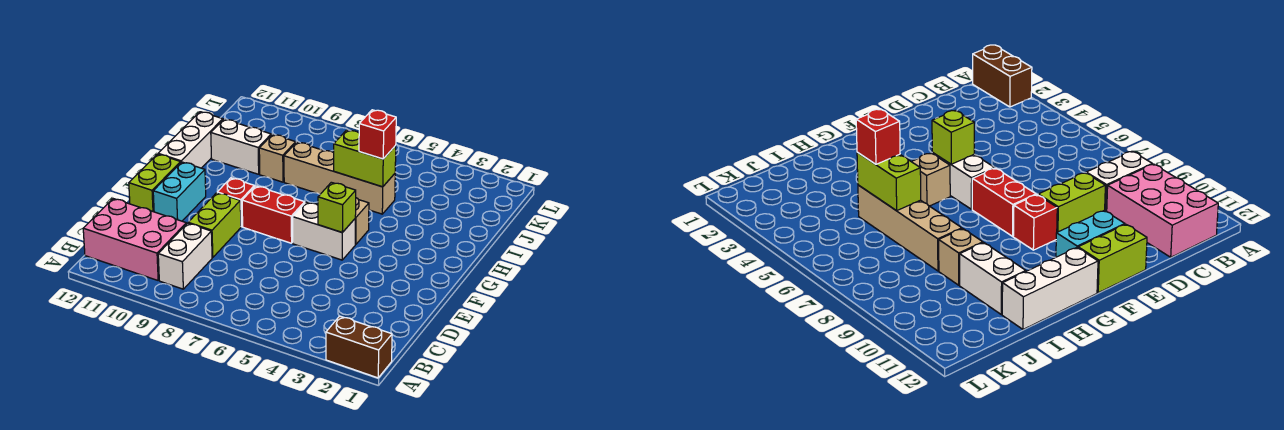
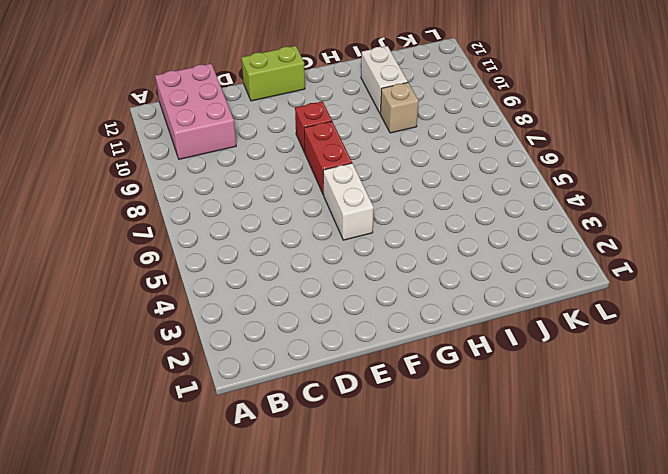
none -> brown brick A1:A2 level 1
none -> white brick B9:C9 level 1
none -> lime brick D9:E9 level 1

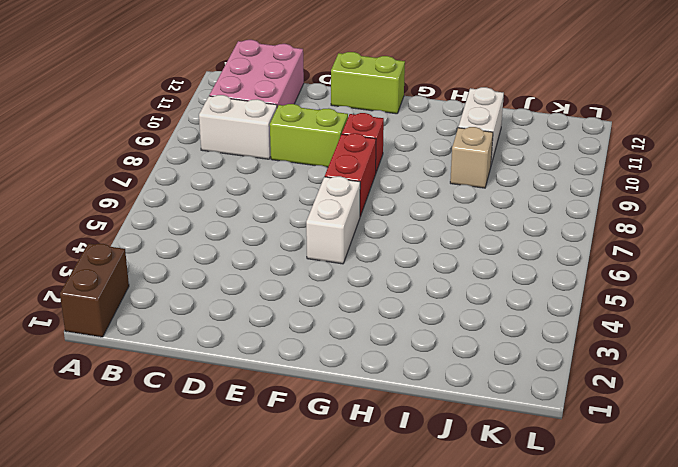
none -> cyan brick E11:F11 level 1
none -> tan brick G5 level 1
none -> white brick G12:I12 level 1

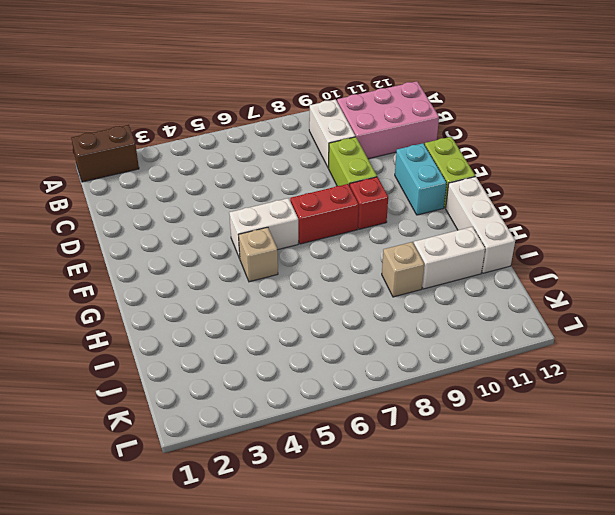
none -> tan brick I5:I8 level 1
none -> lime brick F5 level 2
none -> lime brick I5:I6 level 2

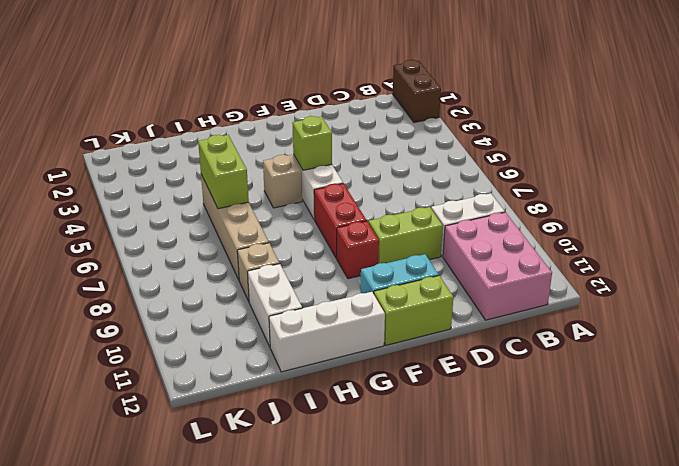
none -> red brick I5 level 3

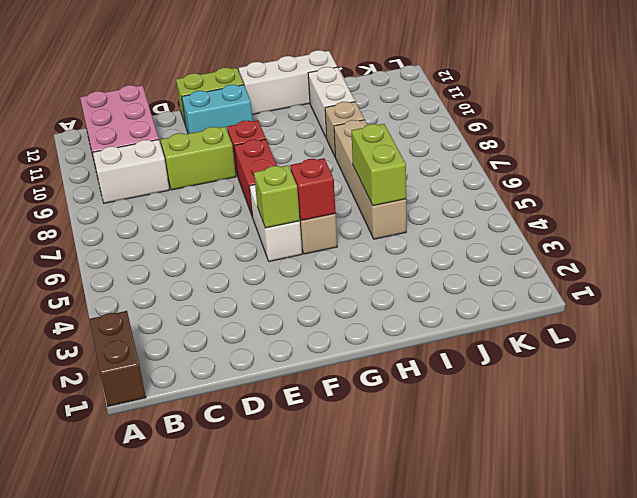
red brick G5 level 2 -> red brick I5 level 3

